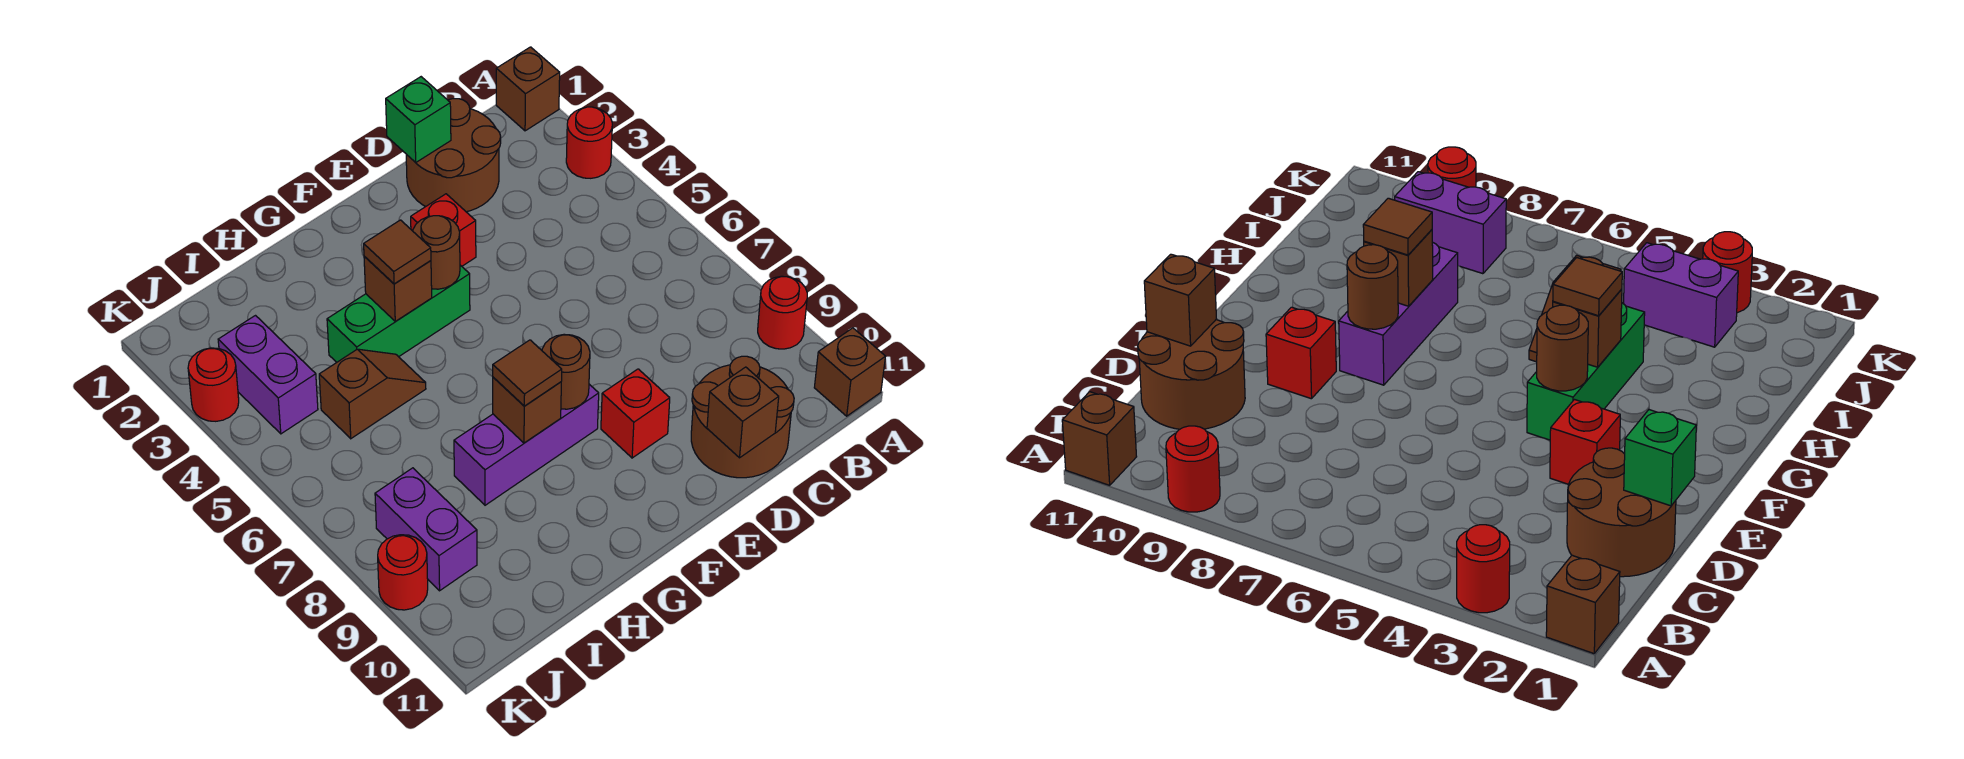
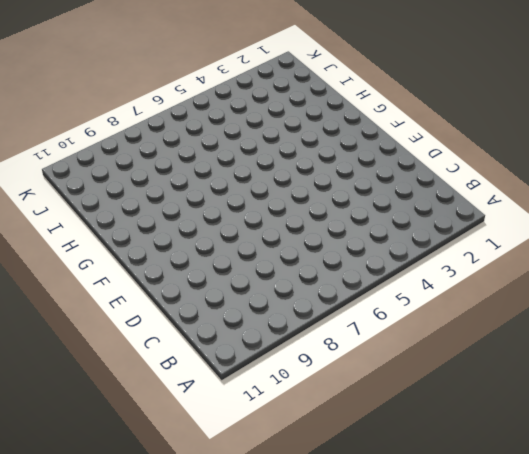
none -> brown brick A1 level 1
none -> red round brick A3 level 1
none -> red round brick A9 level 1

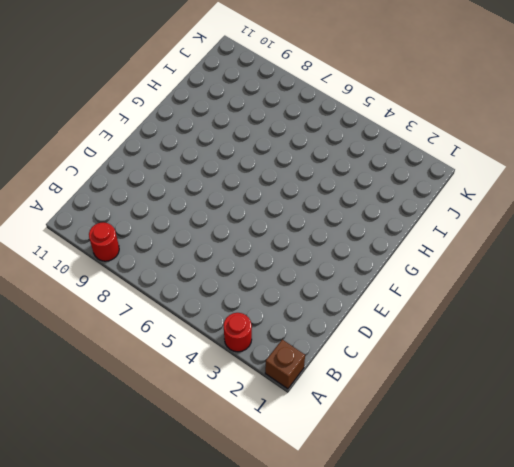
none -> brown brick A11 level 1
none -> brown round brick C1:D2 level 1
none -> brown round brick C10:D11 level 1

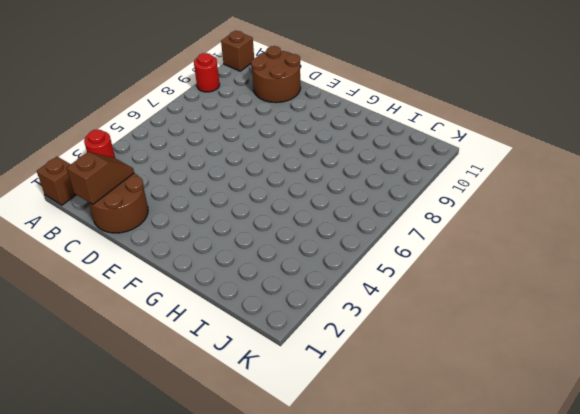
brown slope C1:C2 level 2 top 1 -> brown slope H5:I5 level 1 top I
none -> red brick E3 level 1
none -> red brick E9 level 1
none -> green brick F4:H4 level 1

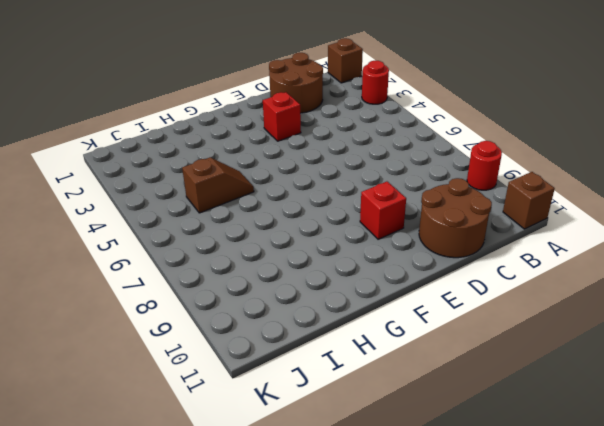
none -> green brick F4:H4 level 1
none -> purple brick F8:H8 level 1
none -> purple brick J3:J4 level 1

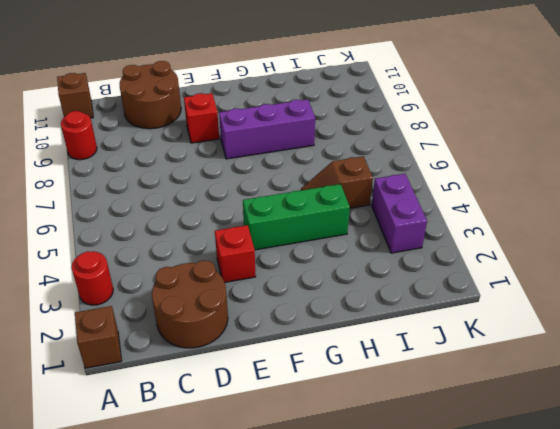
none -> purple brick J8:J9 level 1
none -> red round brick K3 level 1
none -> red round brick K9 level 1

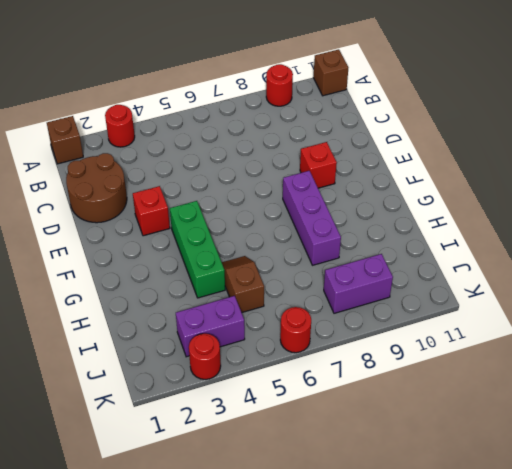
red round brick K6 level 1 -> red round brick K9 level 1
none -> brown round brick C10:D11 level 1
none -> green brick D1 level 2
none -> brown brick D11 level 2

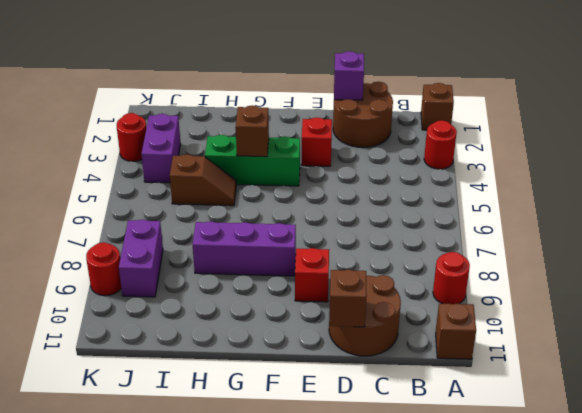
purple brick D1 level 2 -> green brick D1 level 2
none -> brown round brick F4 level 2
none -> brown round brick F8 level 2
none -> brown brick G8 level 2

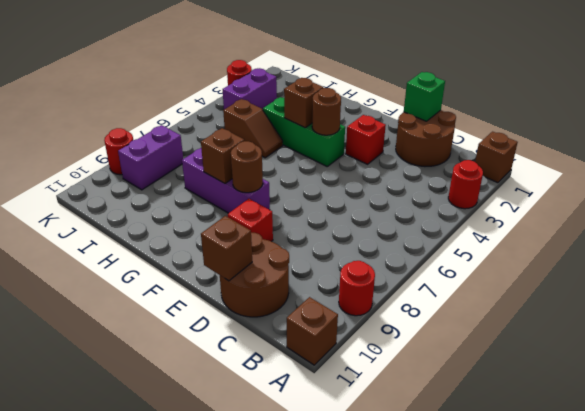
none -> brown tile G4 level 3
none -> brown tile G8 level 3

